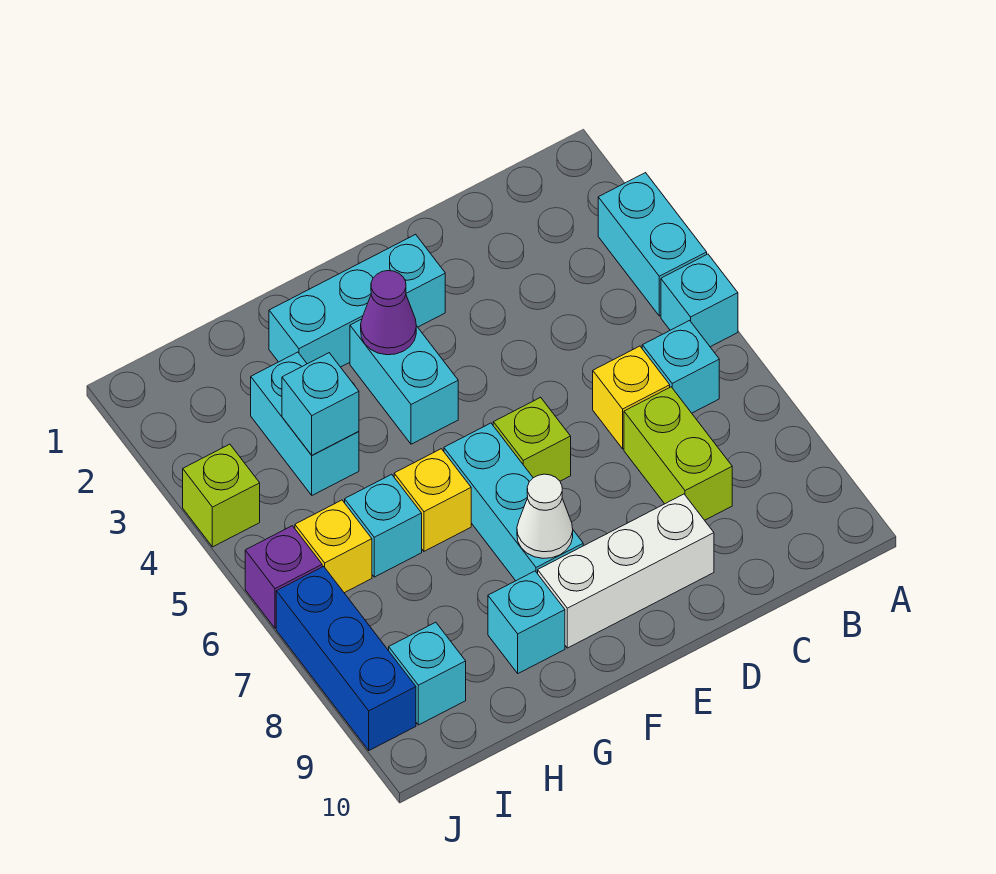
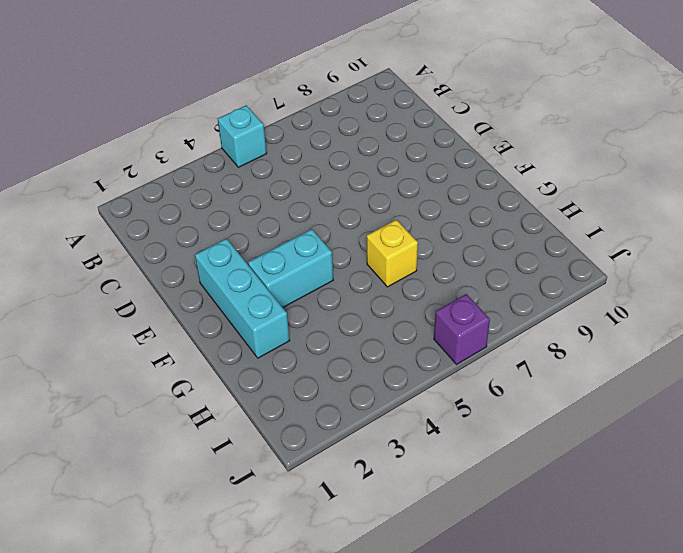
none -> cyan brick A3:A4 level 1
none -> cyan brick B6 level 1
none -> yellow brick C6 level 1

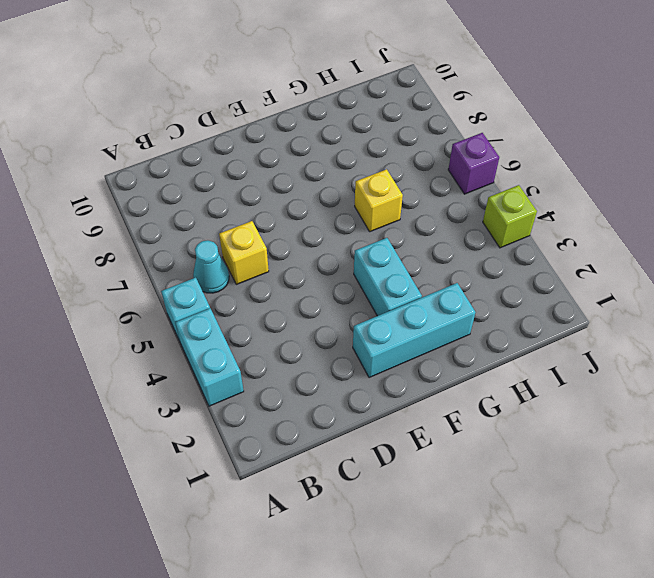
cyan cone B6 level 1 -> cyan brick B6 level 1
none -> lime brick C7:C8 level 1
none -> white brick D9:F9 level 1
none -> lime brick E6 level 1

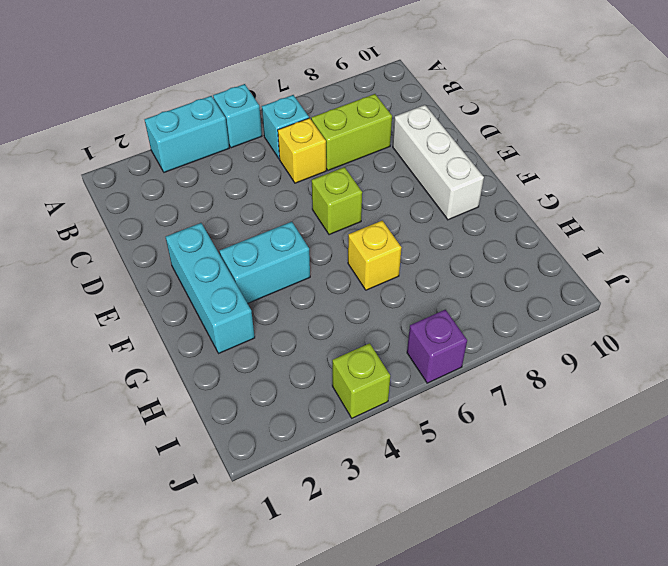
none -> cyan brick F6:F8 level 1
none -> cyan brick G9 level 1
none -> cyan brick H3:H4 level 1

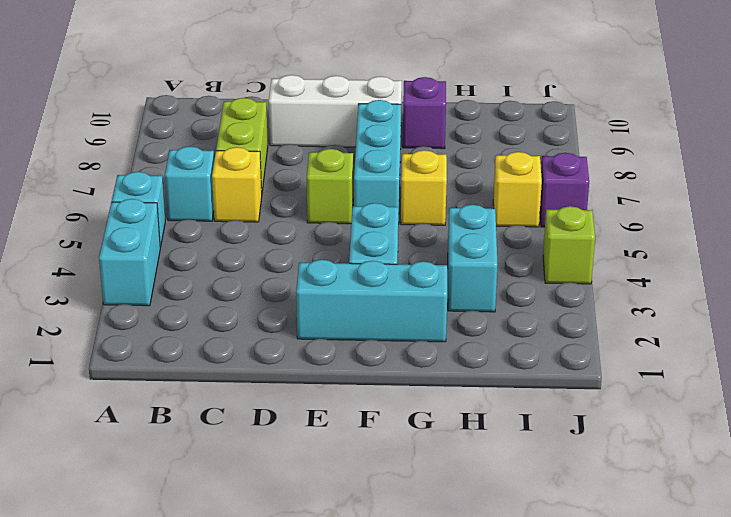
purple brick G9 level 1 -> cyan brick G9 level 1
none -> cyan brick H6 level 1
none -> cyan brick I9 level 1
none -> blue brick J7:J9 level 1

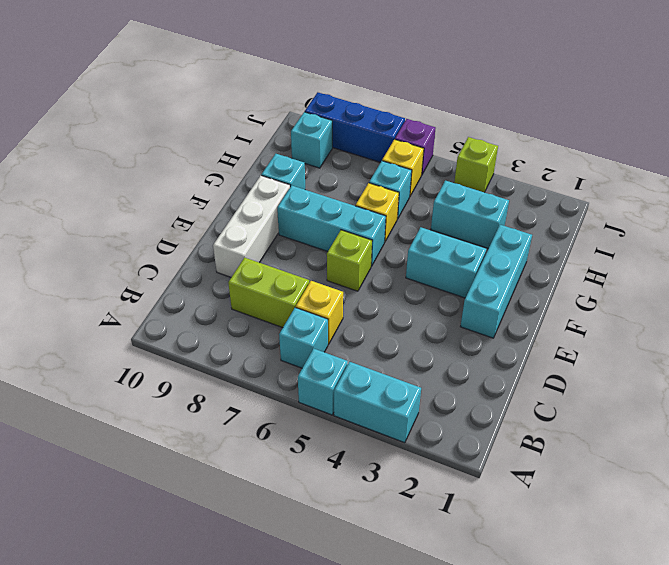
none -> purple cone F3 level 2
none -> white cone F8 level 2
none -> cyan brick H4 level 2

